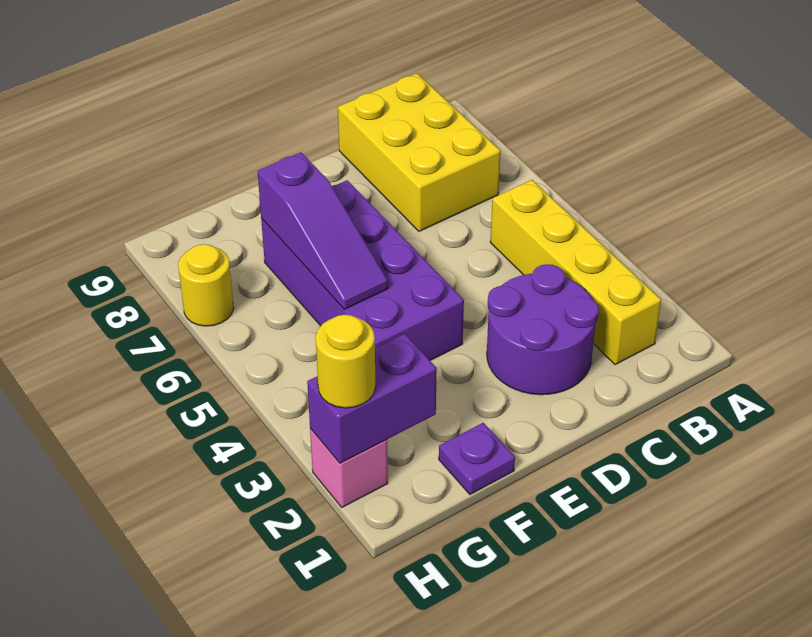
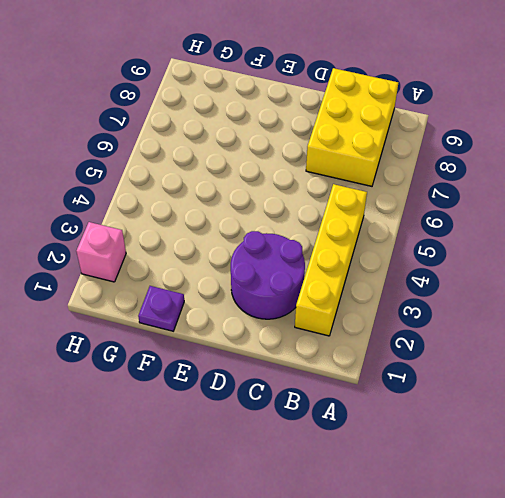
none -> purple brick E4:F7 level 1
none -> yellow round brick H7 level 1

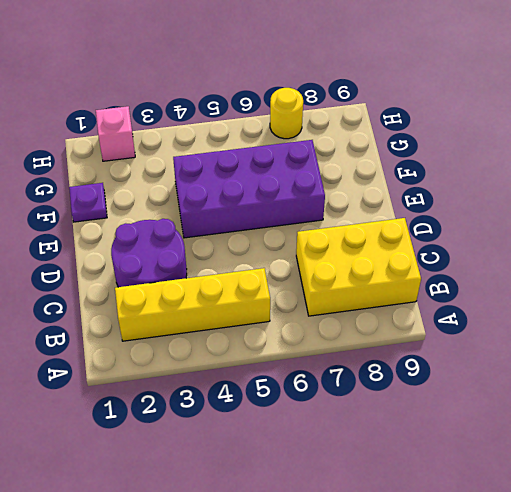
none -> purple slope F5:F7 level 2 top 7
none -> purple brick G2:H2 level 2

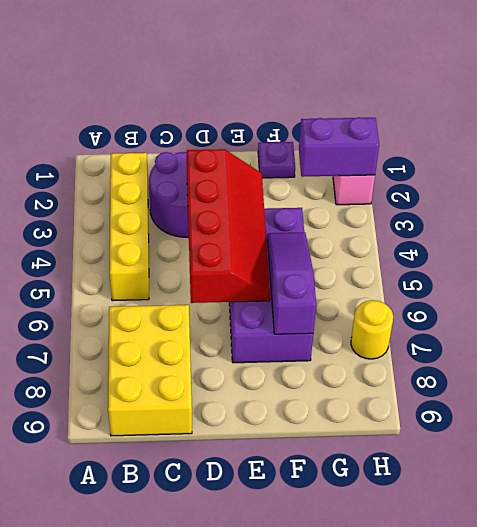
red slope D3:E6 level 2 top D -> none
none -> yellow round brick H2 level 3

